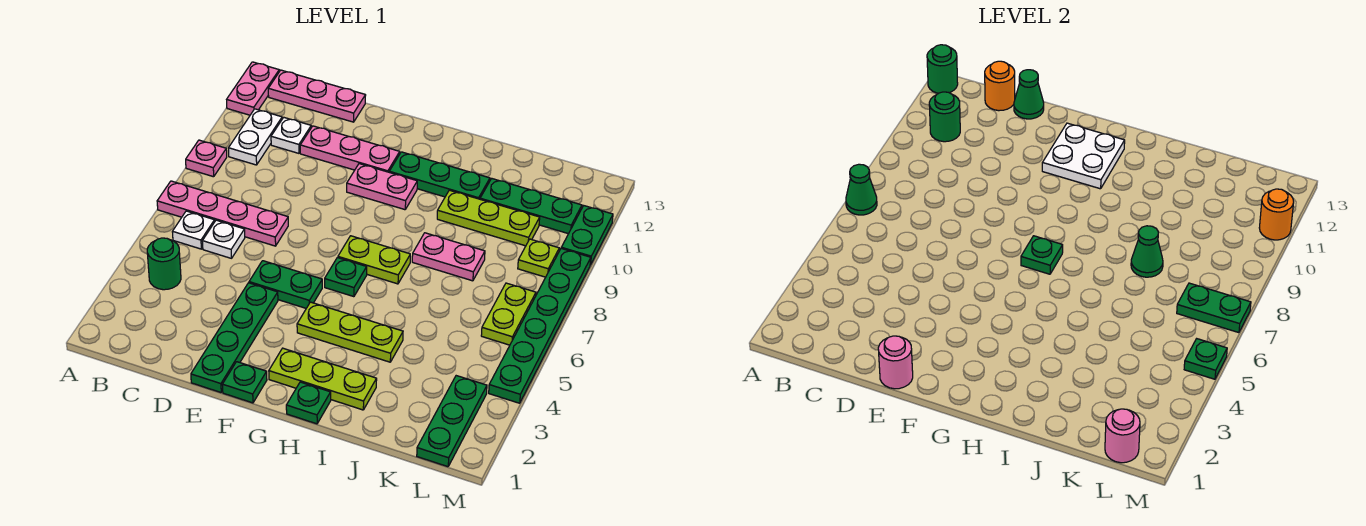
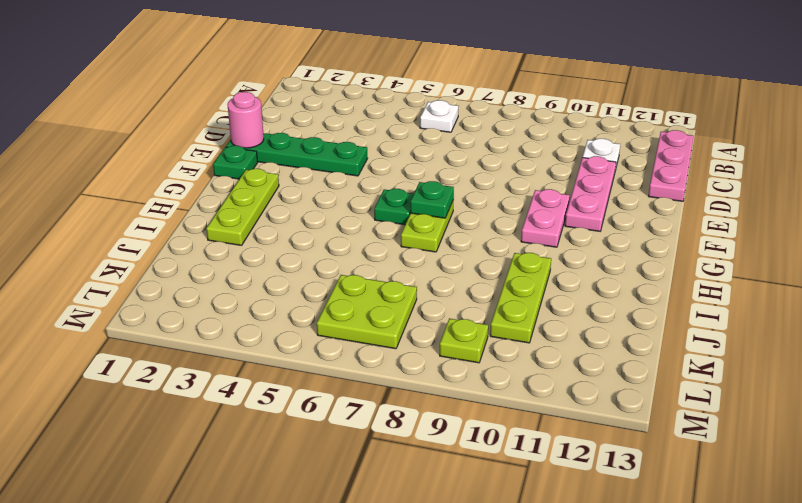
lime plate K6:L7 level 1 -> lime plate L6:L7 level 1
none -> pink plate A7:D7 level 1
none -> pink plate A9 level 1
none -> pink plate A12:A13 level 1
none -> green round brick B4 level 1

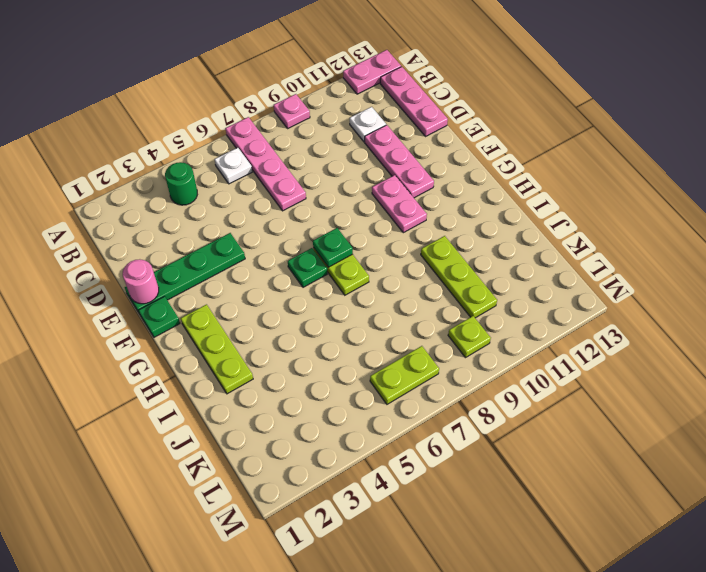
none -> white plate B10:B11 level 1
none -> white plate C6 level 1
none -> green plate E5:F5 level 1
none -> lime plate G4:I4 level 1

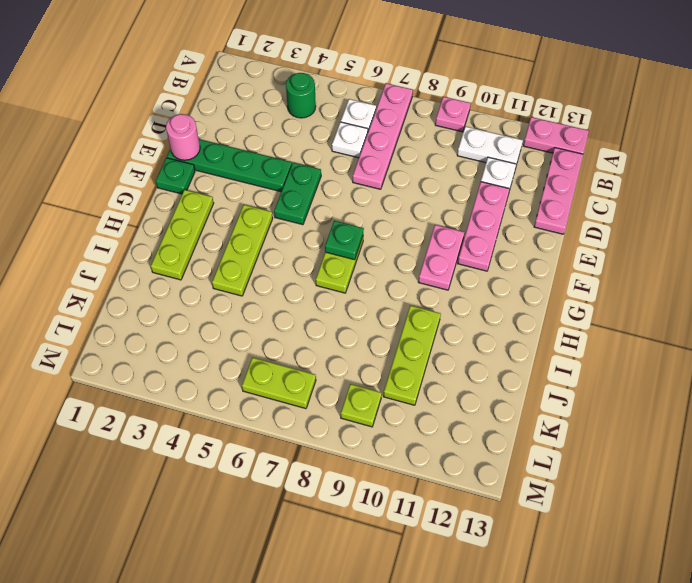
none -> green plate G6 level 1
none -> green plate G11:I11 level 1
none -> green plate H1 level 1
none -> pink plate I8:J8 level 1

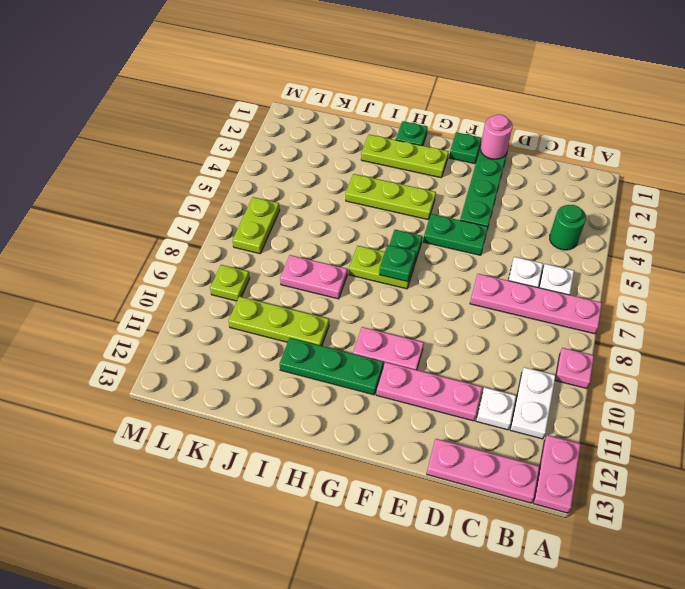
none -> green plate J11:L11 level 1
none -> green plate L1:L3 level 1
none -> green plate M4:M9 level 1
none -> green plate M10:M11 level 1

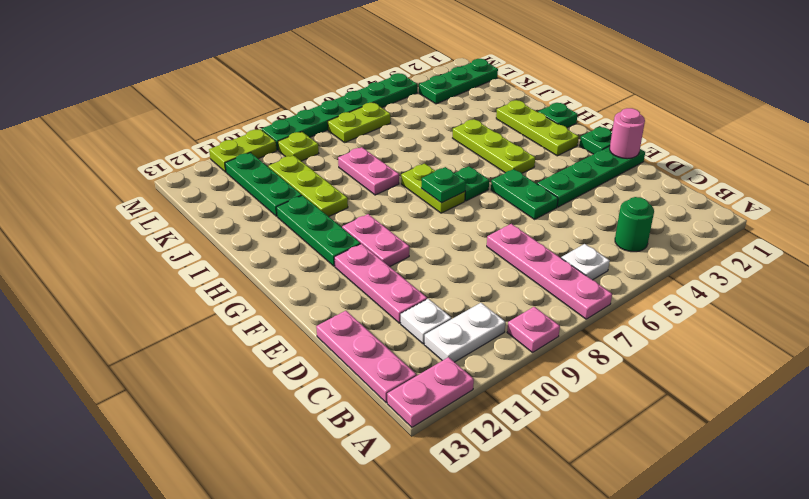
lime plate M10:M11 level 1 -> green plate M10:M11 level 1
none -> white plate C6 level 1
none -> green cone A7 level 2
none -> green round brick A13 level 2
none -> green round brick B11 level 2

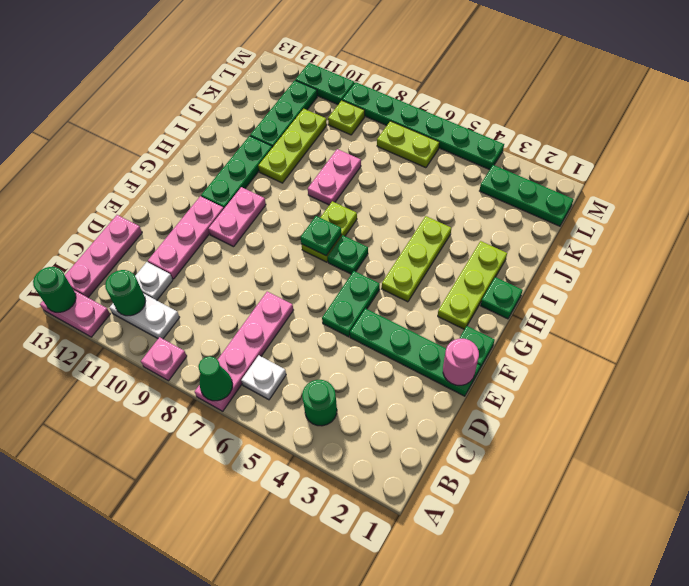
none -> white plate C6 level 1
none -> orange round brick C13 level 2
none -> green cone D13 level 2
none -> white plate F11:G12 level 2

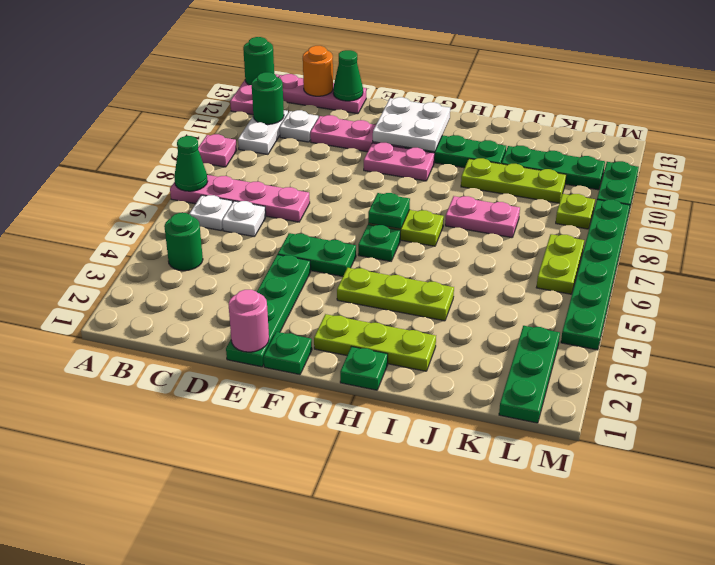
none -> green cone J8 level 2
none -> pink round brick L1 level 2
none -> green plate L7:M7 level 2
none -> green plate M5 level 2

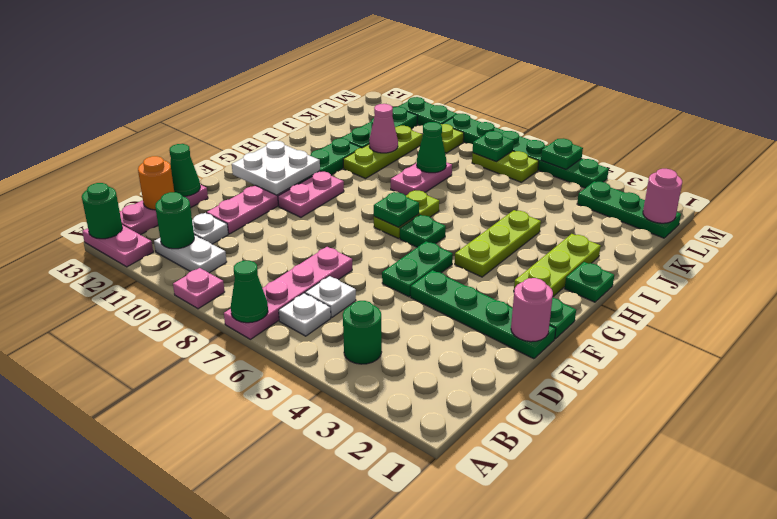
pink cone J10 level 2 -> none
green plate L7 level 2 -> green plate L7:M7 level 2
none -> orange round brick M11 level 2

